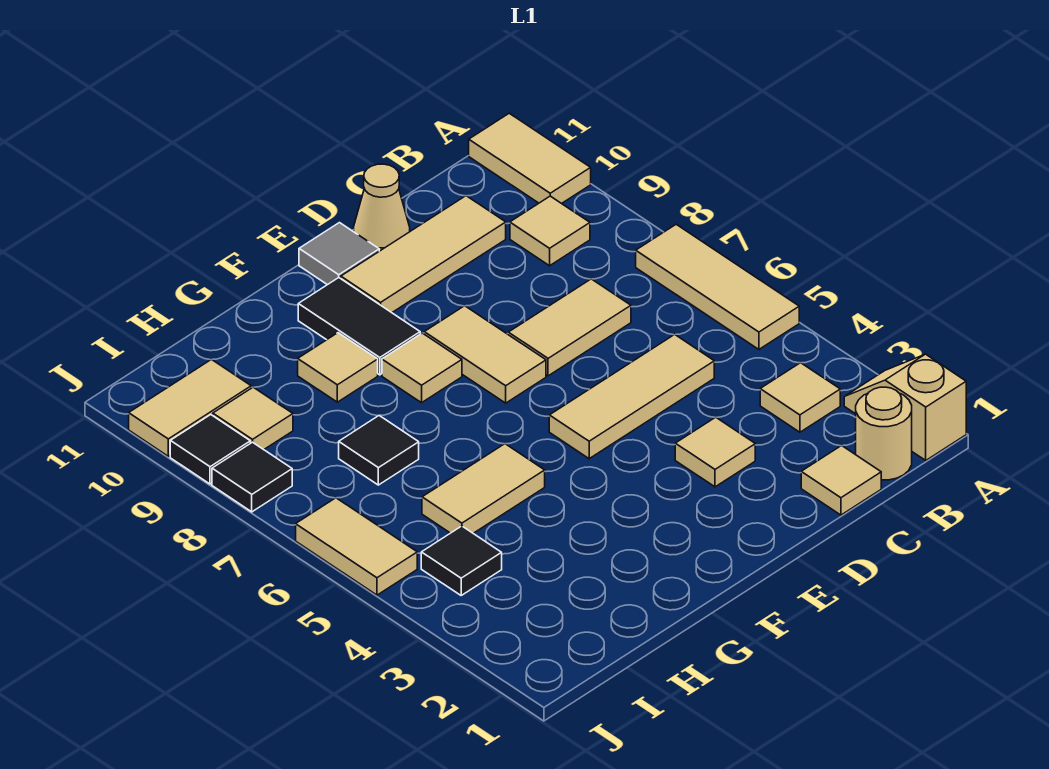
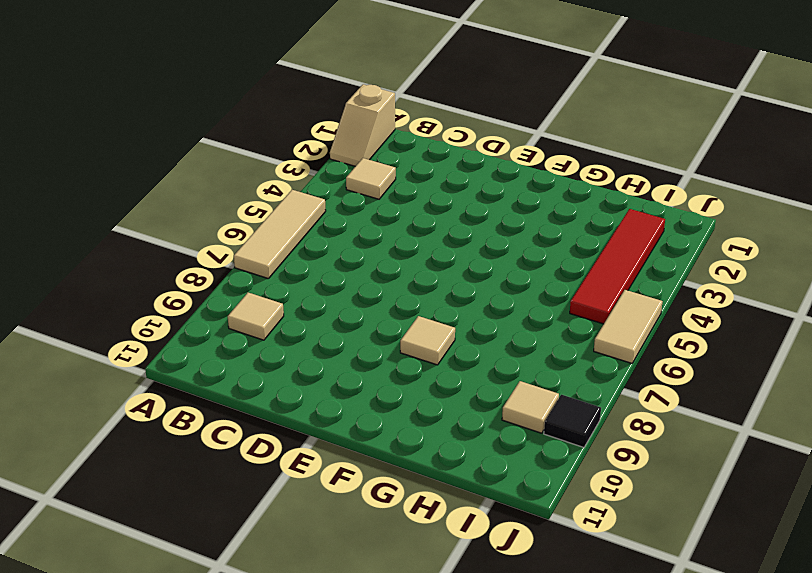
red tile I2:I5 level 1 -> black tile I4 level 1
none -> tan tile A10:A11 level 1
none -> tan round brick B1 level 1
none -> tan tile C1 level 1

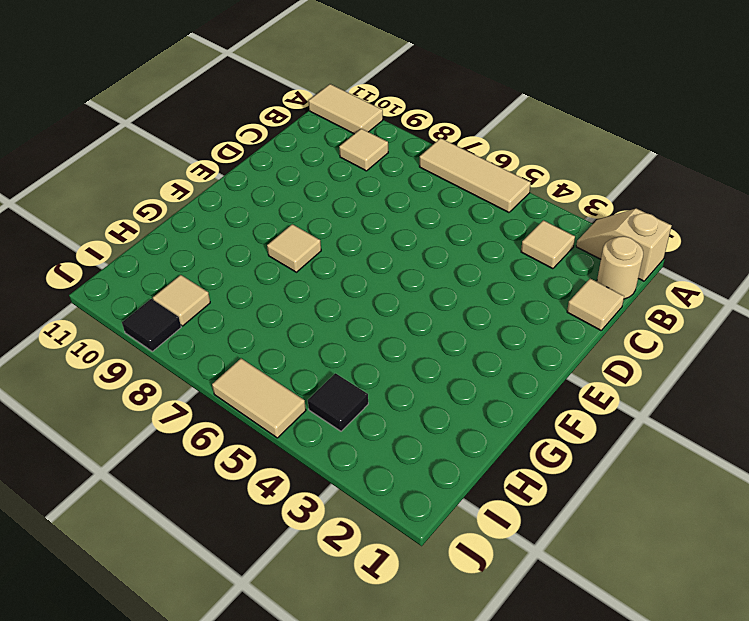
none -> tan tile C5:E5 level 1
none -> tan tile C7:D7 level 1
none -> tan tile C10:E10 level 1

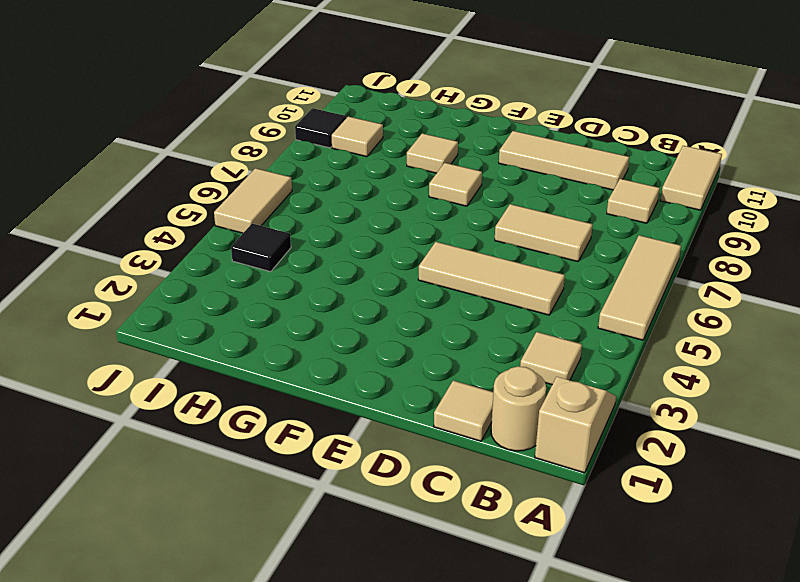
none -> tan tile D3 level 1
none -> tan cone D11 level 1
none -> tan tile E7:E8 level 1

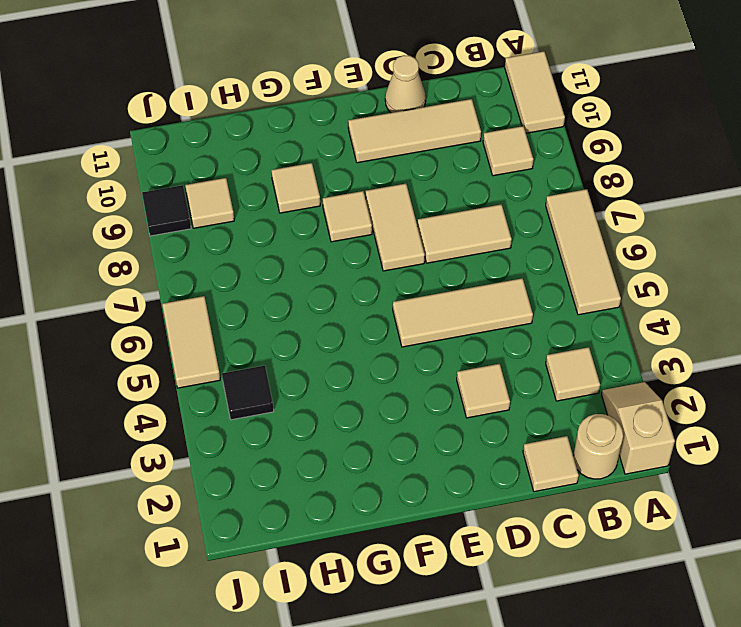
none -> grey tile E11 level 1
none -> black tile F9:F10 level 1
none -> tan tile G5:H5 level 1

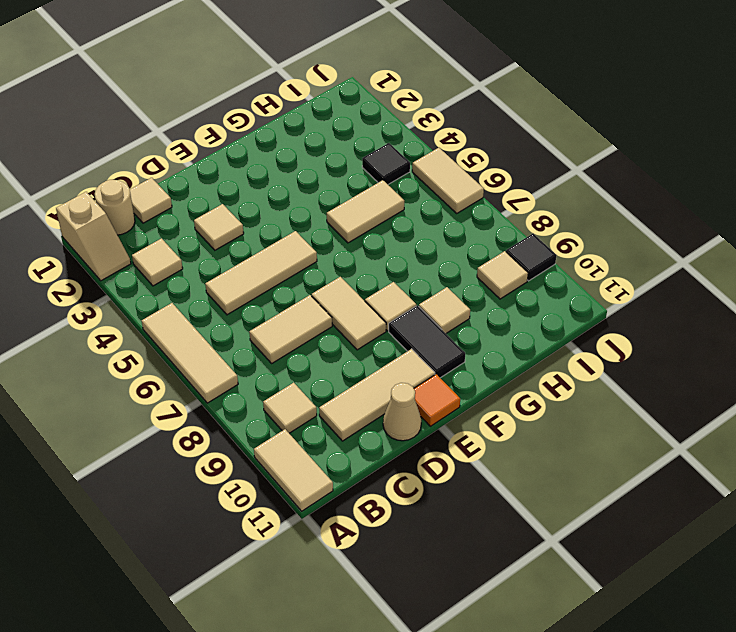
orange tile E11 level 1 -> grey tile E11 level 1
none -> black tile H7 level 1
none -> tan tile I10:J10 level 1
none -> black tile J8 level 1

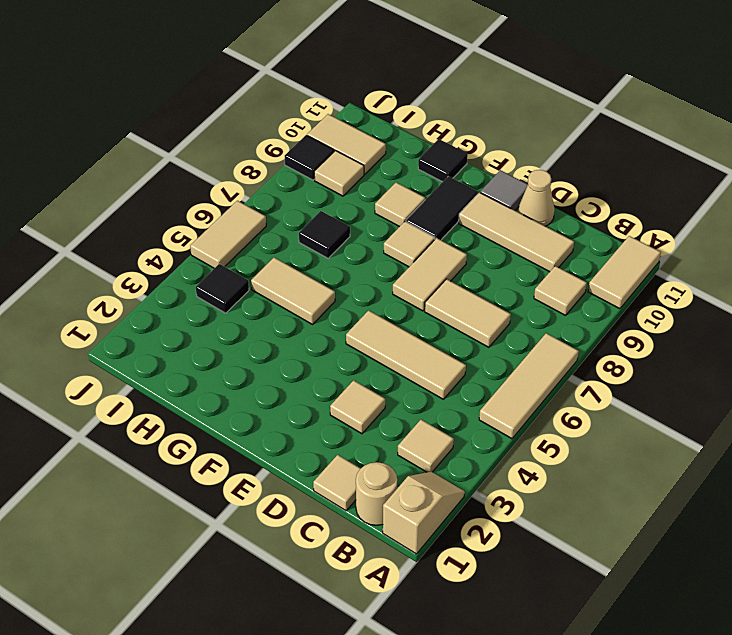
black tile G11 level 1 -> black tile J8 level 1

